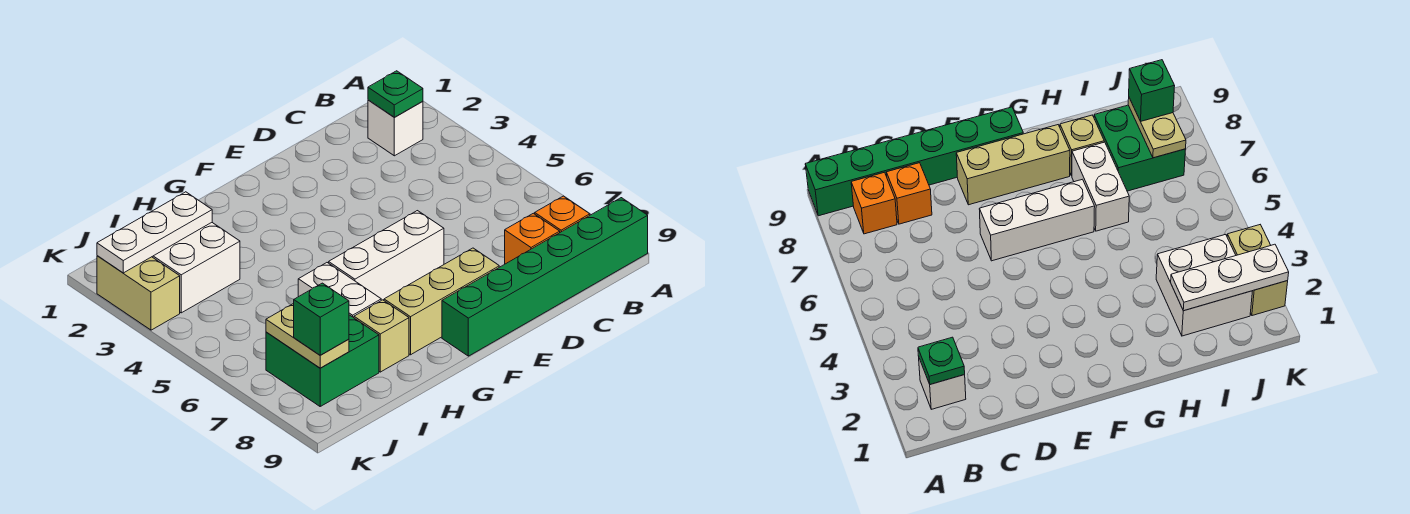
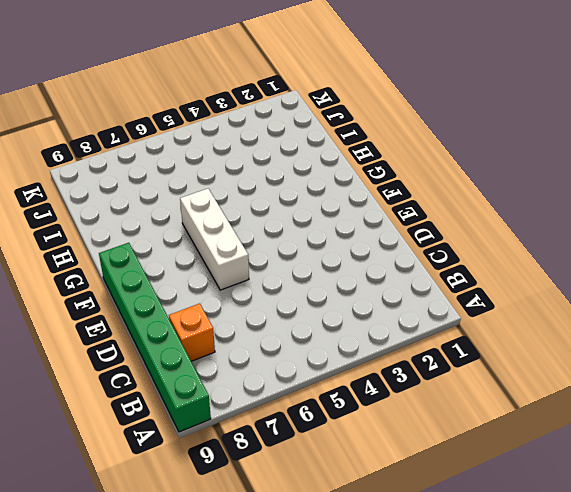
none -> white brick B2 level 1
none -> orange brick B8 level 1
none -> tan brick E8:G8 level 1

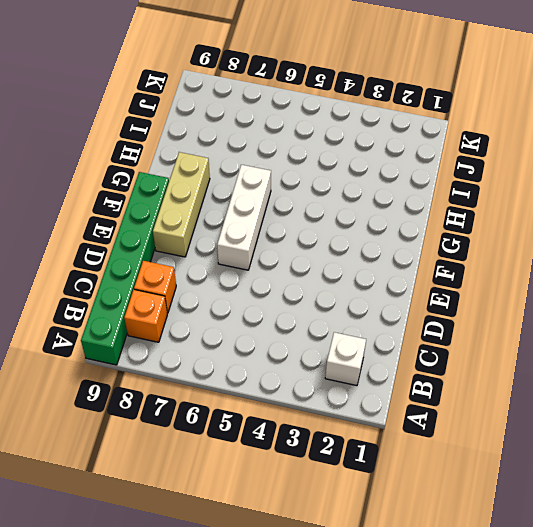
none -> white brick H6:H7 level 1
none -> tan brick H8 level 1
none -> white brick I2:J3 level 1

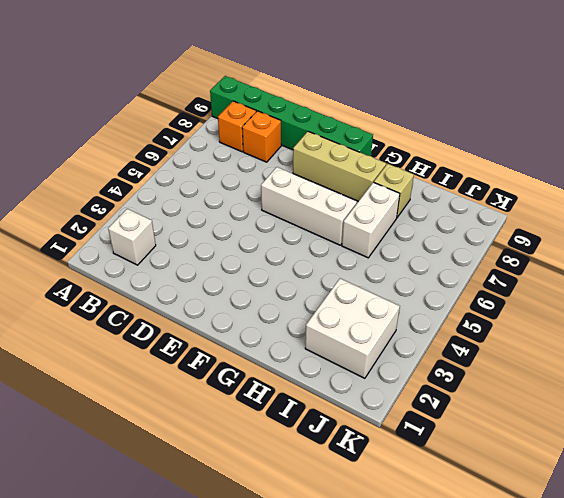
none -> green brick I7:J8 level 1
none -> tan brick K2:K3 level 1
none -> green plate B2 level 2

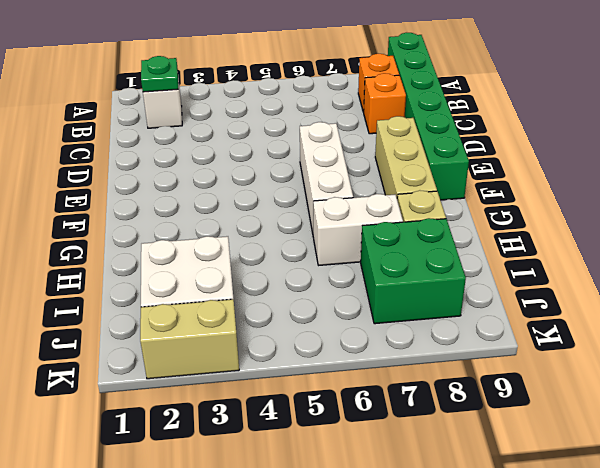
none -> white plate I2:K2 level 2
none -> tan plate J7:J8 level 2
none -> green brick J8 level 3

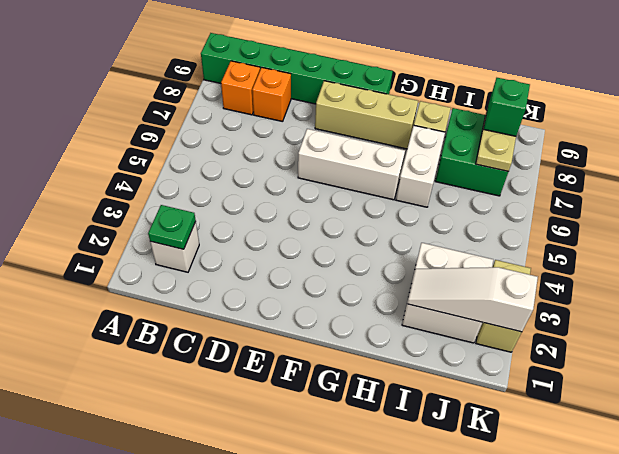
white slope I2:K2 level 2 top K -> white plate I2:K2 level 2

